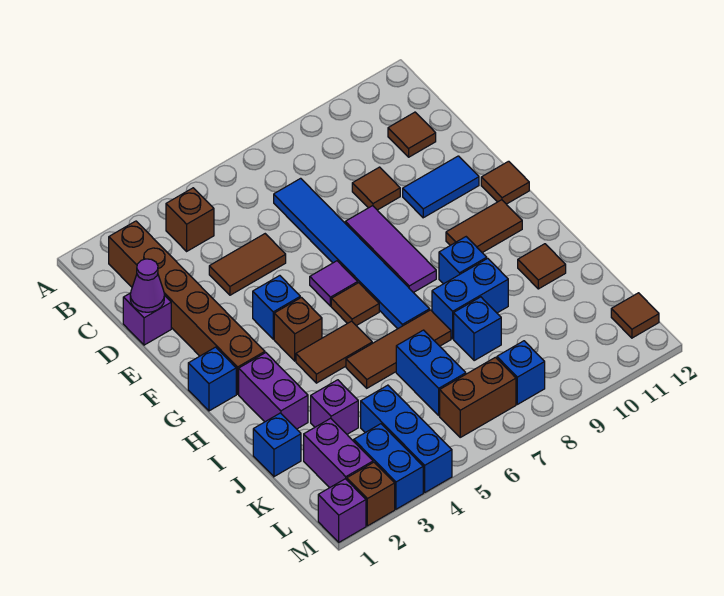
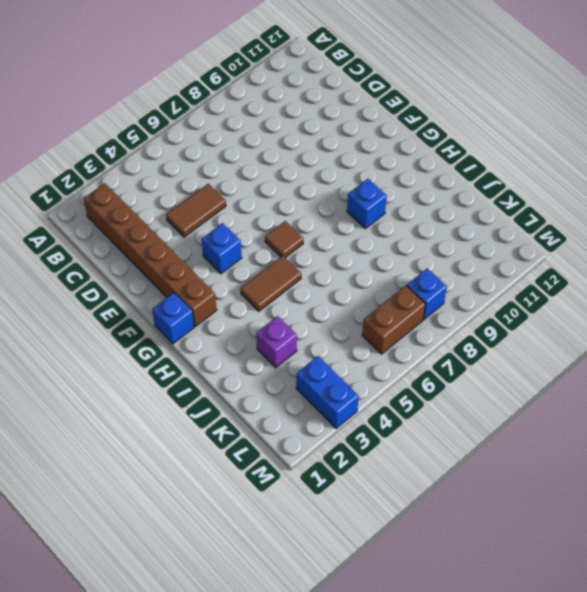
none -> brown brick B4 level 1
none -> blue tile C7:H7 level 1
none -> brown tile C11 level 1
none -> purple brick D1 level 1

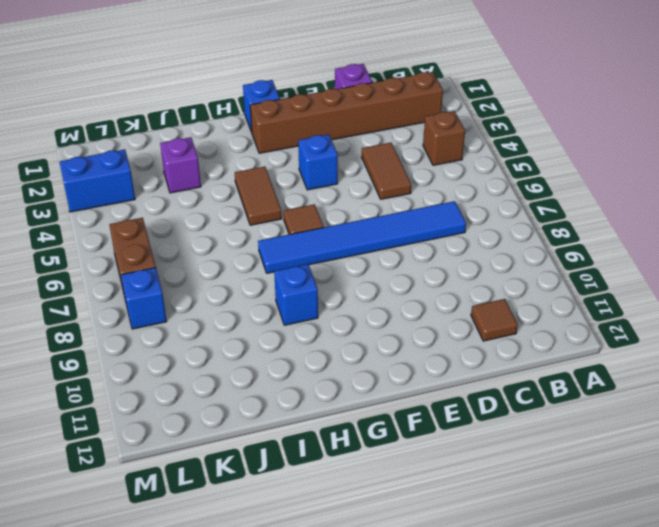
none -> brown tile D9 level 1
none -> purple tile E8:G8 level 1
none -> blue tile E10:E11 level 1
none -> purple tile F6 level 1

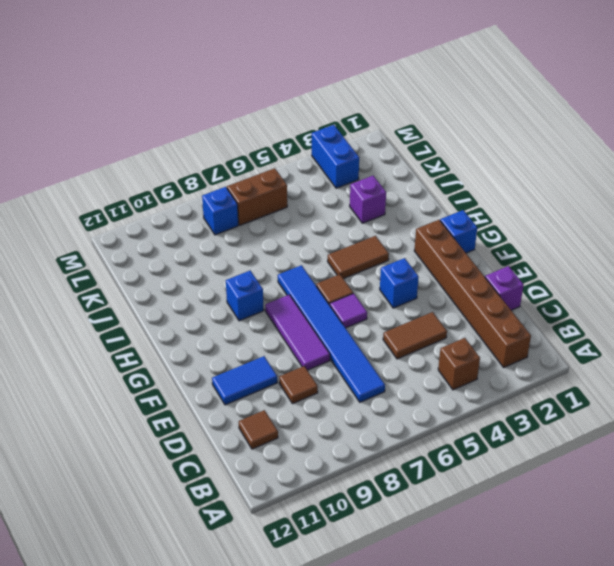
none -> brown tile F12 level 1
none -> brown brick G4 level 1
none -> brown tile G10:G11 level 1
none -> purple brick H2:I2 level 1

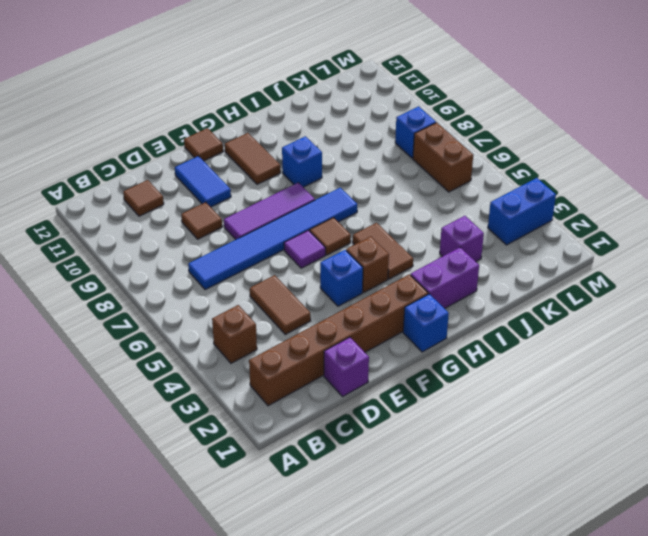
none -> brown tile I5:I7 level 1
none -> blue brick I8:I9 level 1
none -> brown tile I11 level 1
none -> blue brick J1 level 1

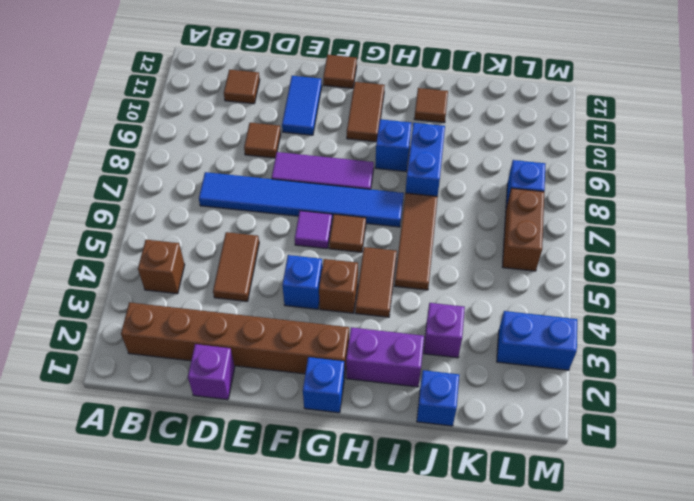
none -> blue brick J6:K6 level 1
none -> blue brick J8 level 1
none -> purple brick K2:L2 level 1
none -> blue brick K4:M4 level 1

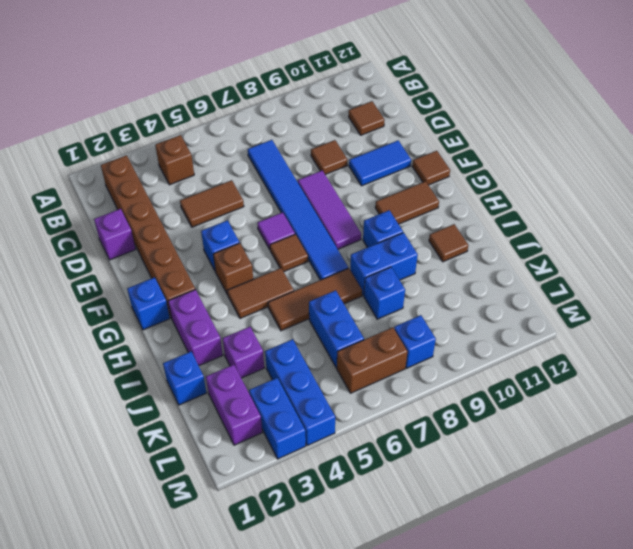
none -> brown tile L12 level 1
none -> purple brick M1 level 1
none -> brown brick M2 level 1
none -> purple cone D1 level 2

